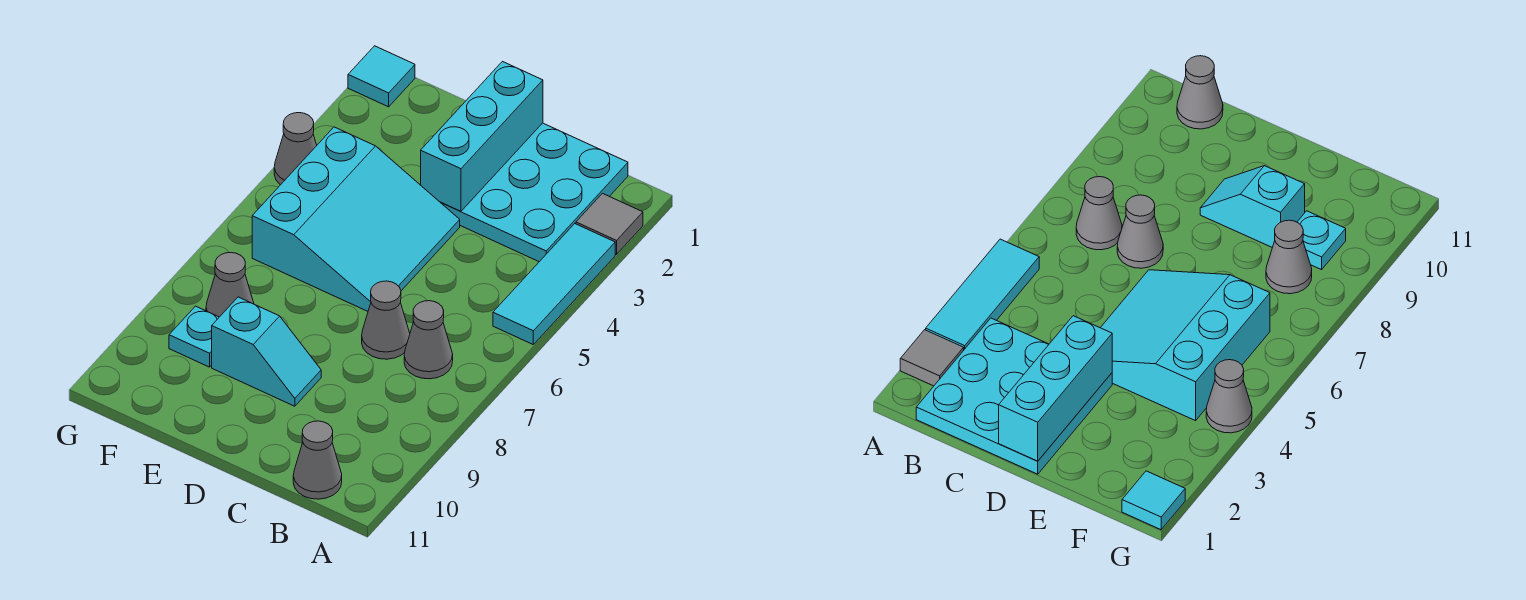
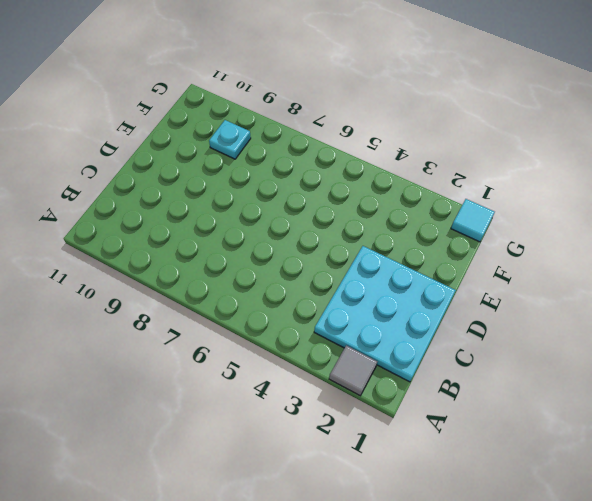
none -> cyan tile A3:A5 level 1
none -> grey cone B7 level 1
none -> grey cone B11 level 1

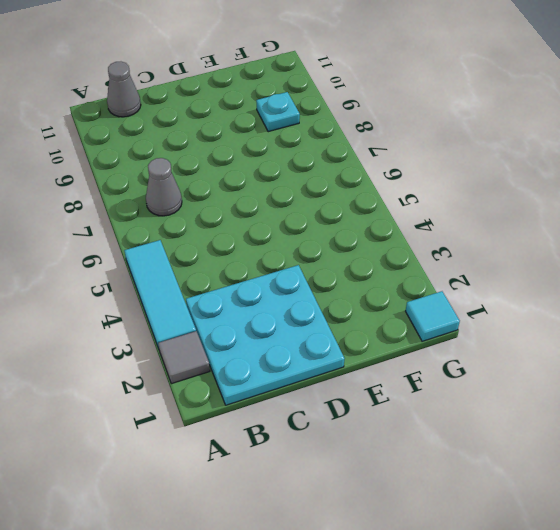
none -> grey cone C7 level 1
none -> cyan slope D4:F6 level 1 top F
none -> cyan slope D9:E9 level 1 top E

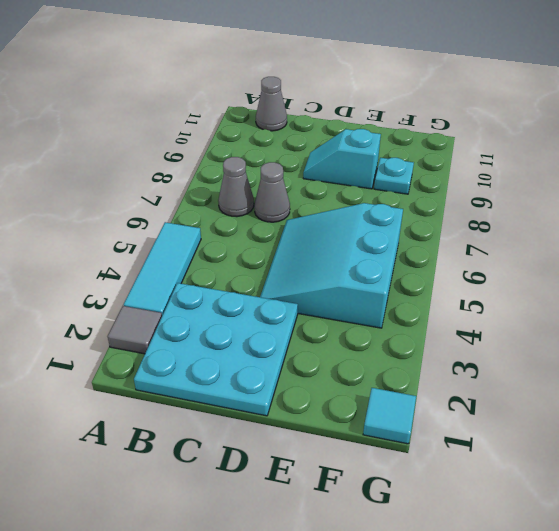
none -> grey cone F8 level 1
none -> grey cone G4 level 1
none -> cyan brick D1:D3 level 2

